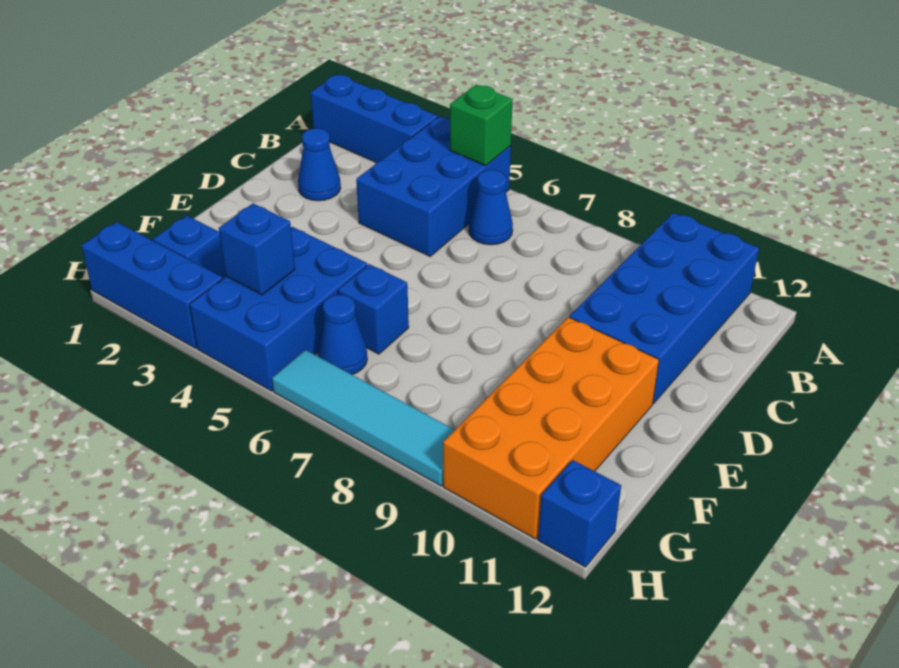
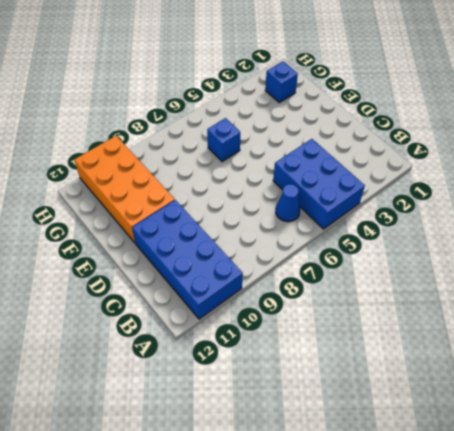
none -> blue brick A1:A3 level 1
none -> blue cone C2 level 1
none -> blue brick F4:H5 level 1

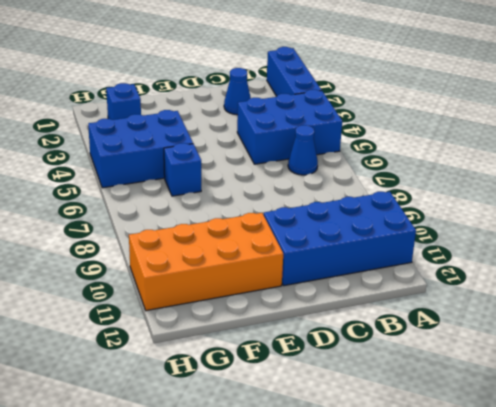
none -> blue cone G6 level 1
none -> blue brick H1:H3 level 1
none -> cyan tile H6:H9 level 1

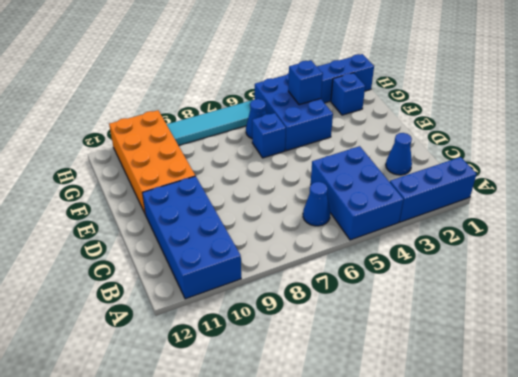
none -> blue brick H12 level 1
none -> green brick A5 level 2

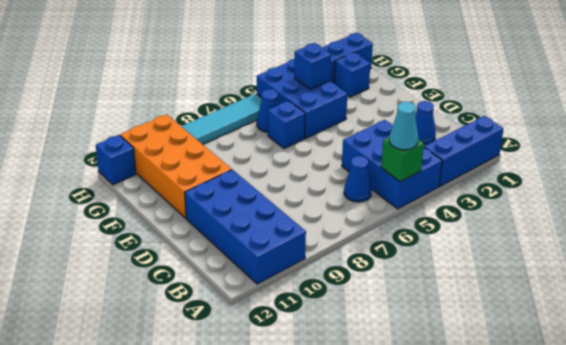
cyan cone A5 level 3 -> none

